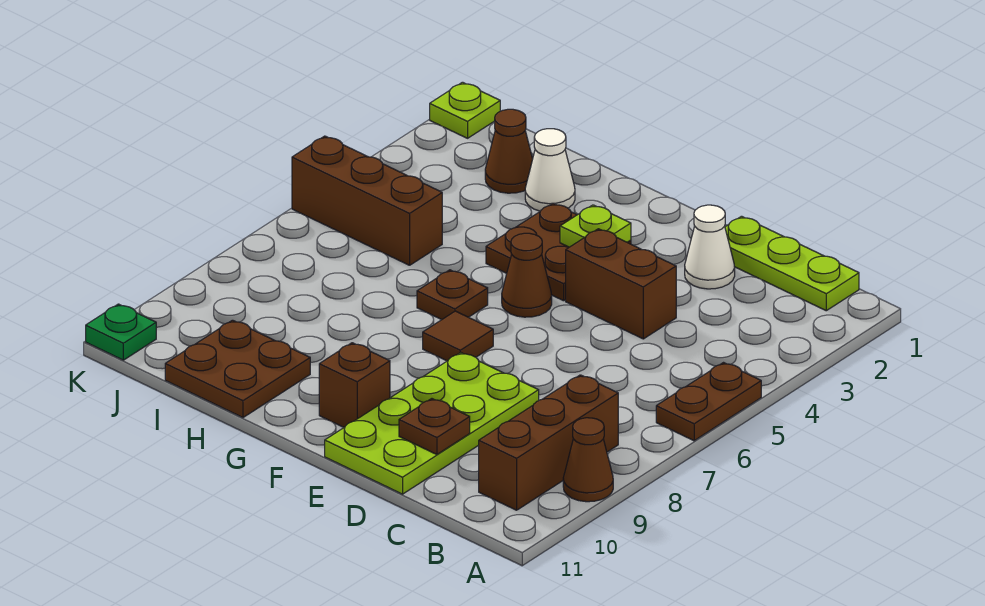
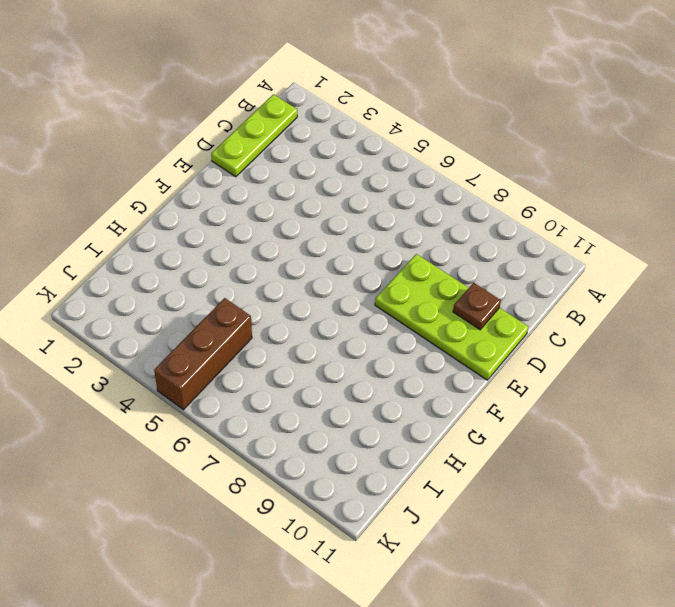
none -> brown plate A5:A6 level 1
none -> brown cone A9 level 1
none -> brown brick B8:B10 level 1

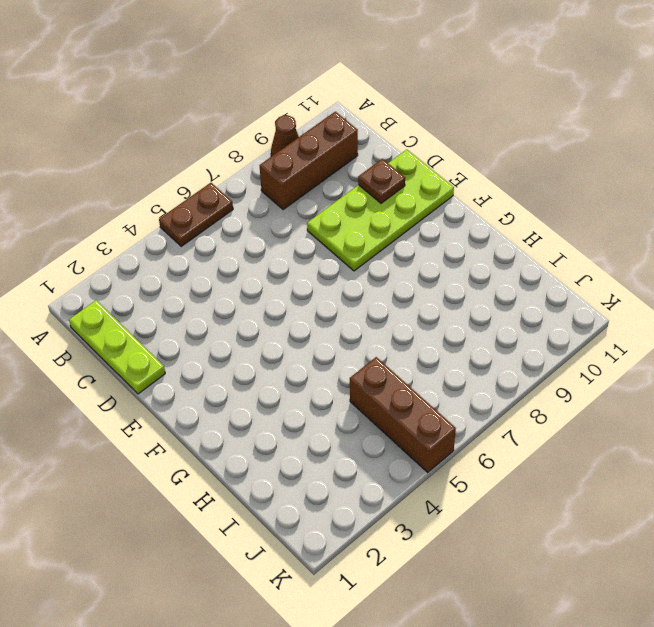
none -> white cone D2 level 1
none -> brown brick D4:E4 level 1
none -> brown plate F3:G4 level 1

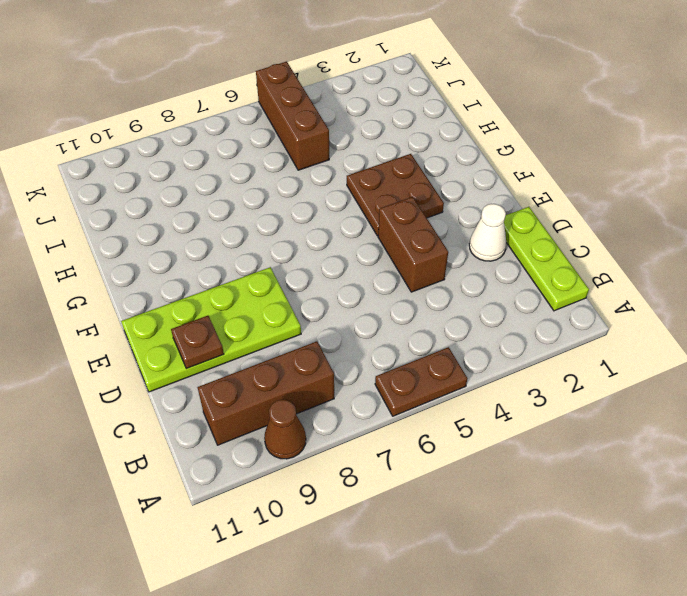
none -> brown cone F5 level 1
none -> brown tile F7 level 1
none -> brown brick F10 level 1

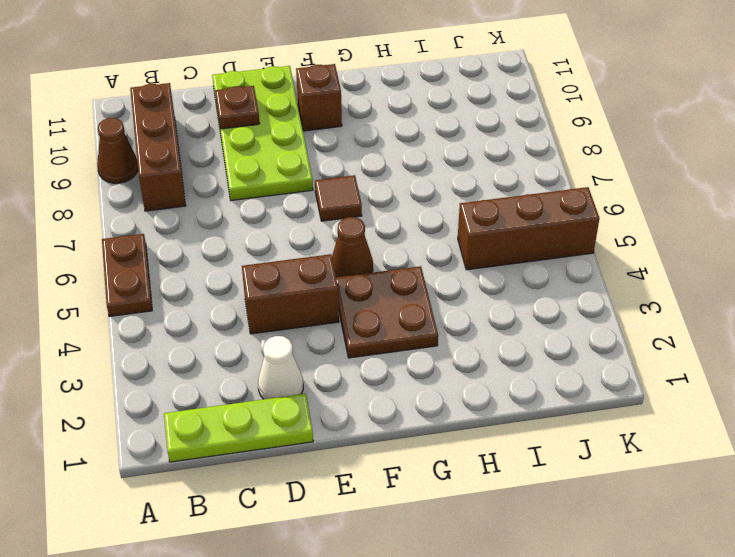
none -> brown plate G6 level 1
none -> white cone H2 level 1
none -> brown plate H10:I11 level 1

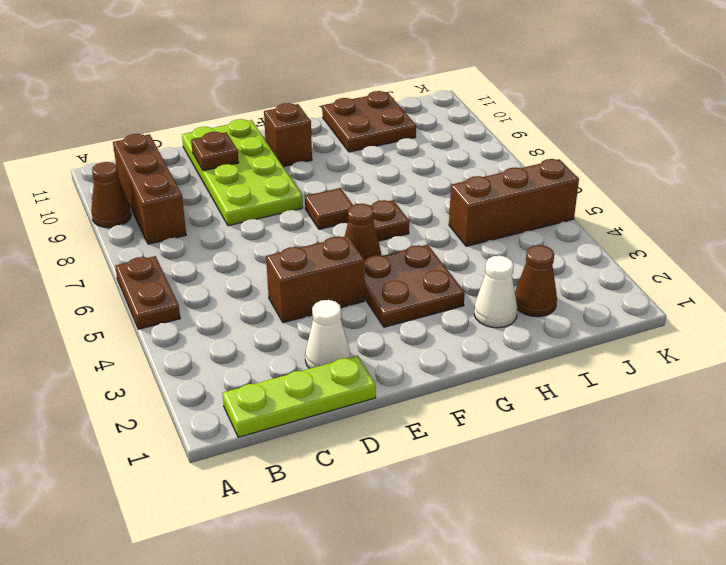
none -> lime plate K1 level 1
none -> green plate K11 level 1
none -> lime plate F3 level 2

